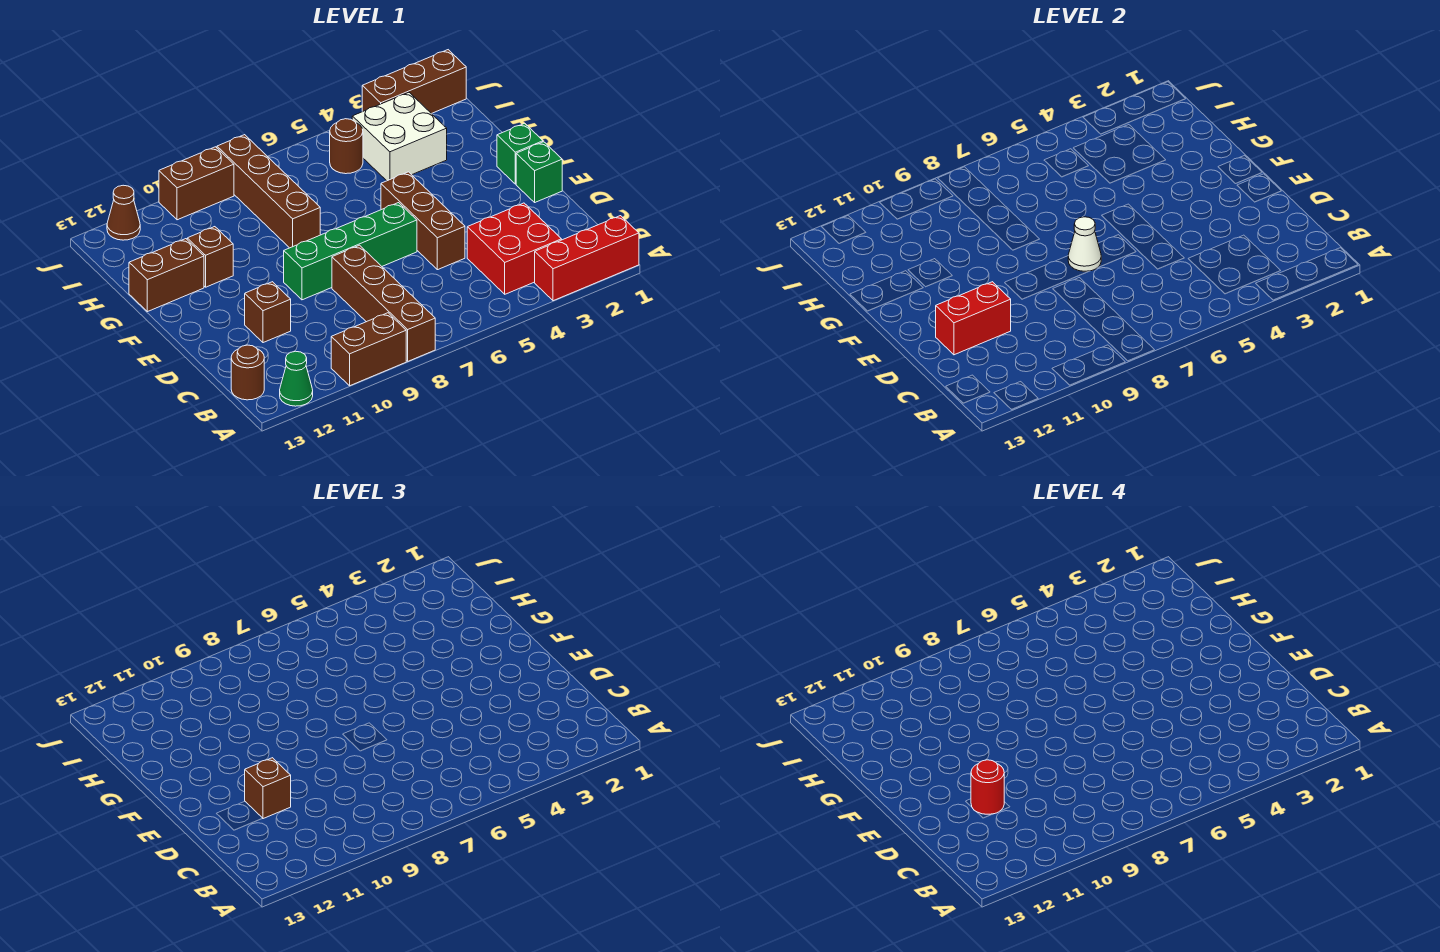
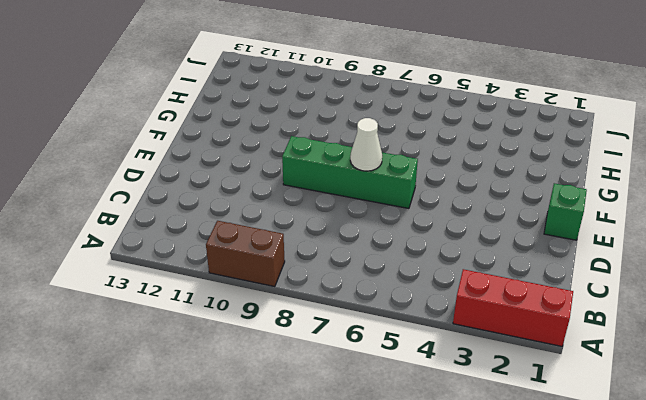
none -> brown brick A8:D8 level 1
none -> green cone A12 level 1
none -> red brick B3:C4 level 1

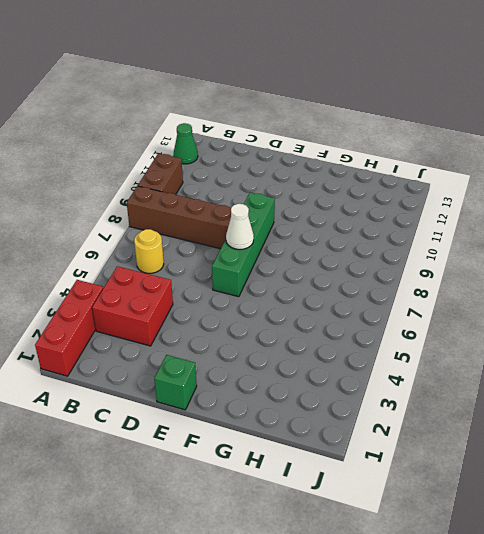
yellow round brick B6 level 1 -> none
none -> brown round brick B13 level 1
none -> brown brick D5:F5 level 1
none -> brown brick D11 level 1

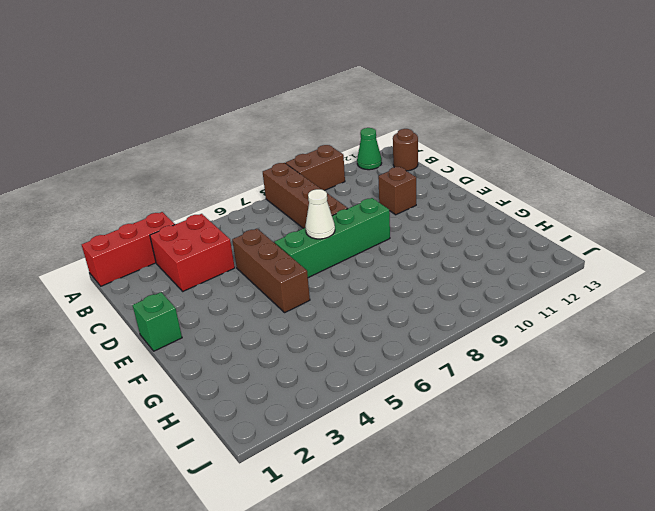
none -> green brick F1 level 1
none -> brown brick G8:J8 level 1
none -> brown brick G11 level 1

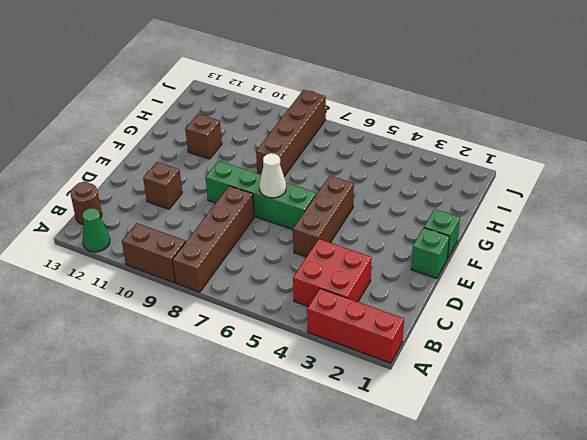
none -> brown brick G12:G13 level 1
none -> white brick H3:I4 level 1
none -> brown round brick I5 level 1

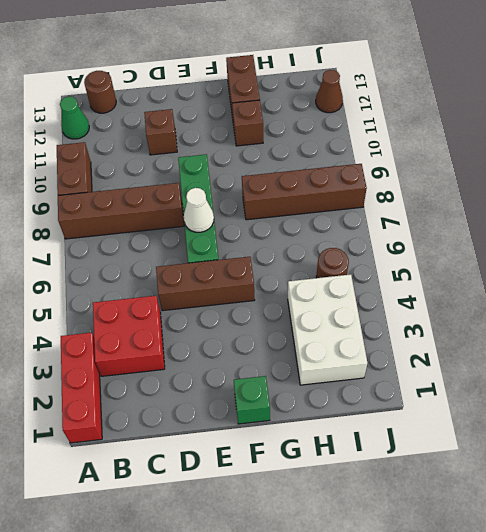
white brick H2:I4 level 1 -> white brick H3:I4 level 1
none -> green brick E1 level 1
none -> brown brick J1:J3 level 1
none -> brown brick J9:J10 level 1

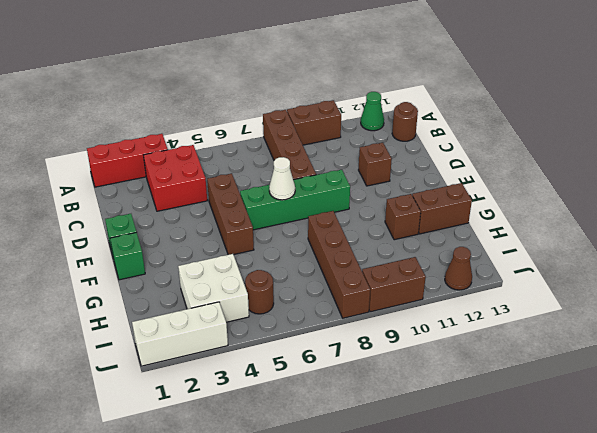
white brick J1:J3 level 1 -> brown brick J1:J3 level 1
none -> red brick D11:D12 level 2
none -> brown brick D11 level 3
none -> red round brick D11 level 4

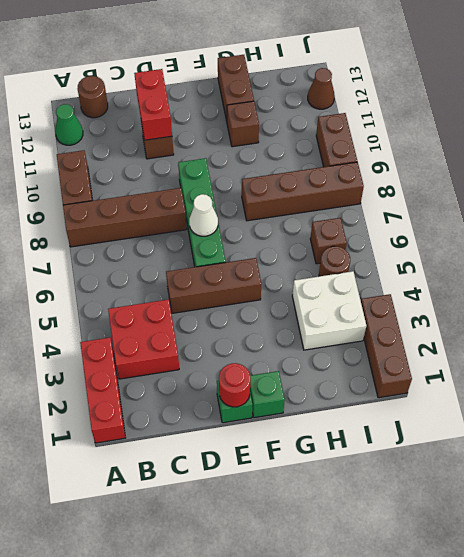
red round brick E1 level 2 -> red round brick D11 level 4
brown brick I6 level 1 -> brown brick D11 level 3

